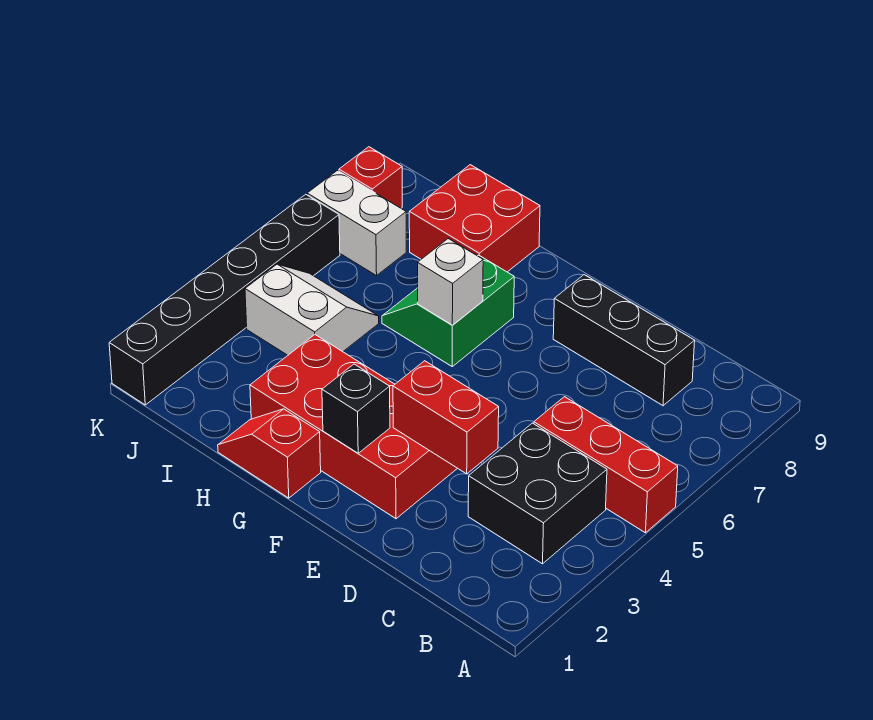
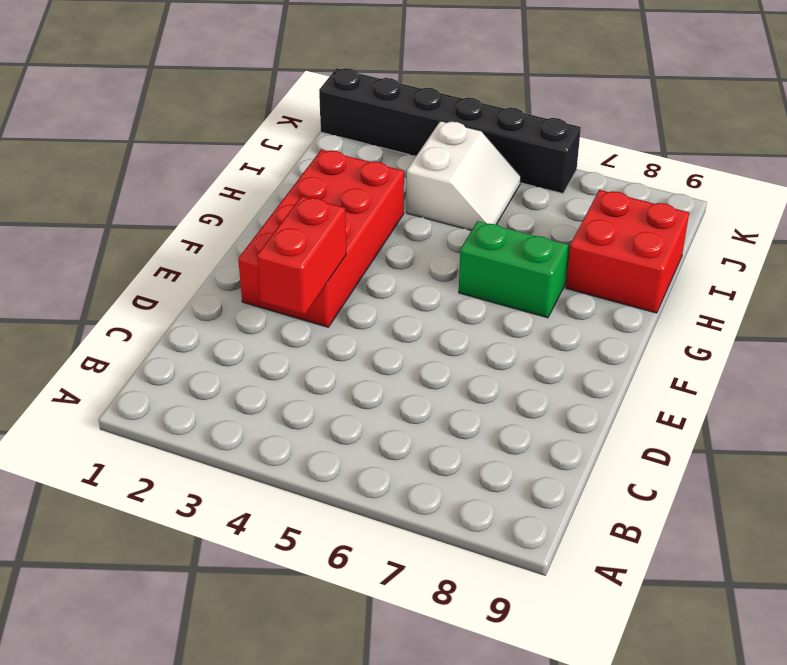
none -> red brick A5:C5 level 1
none -> black brick B3:C4 level 1
none -> black brick C8:E8 level 1

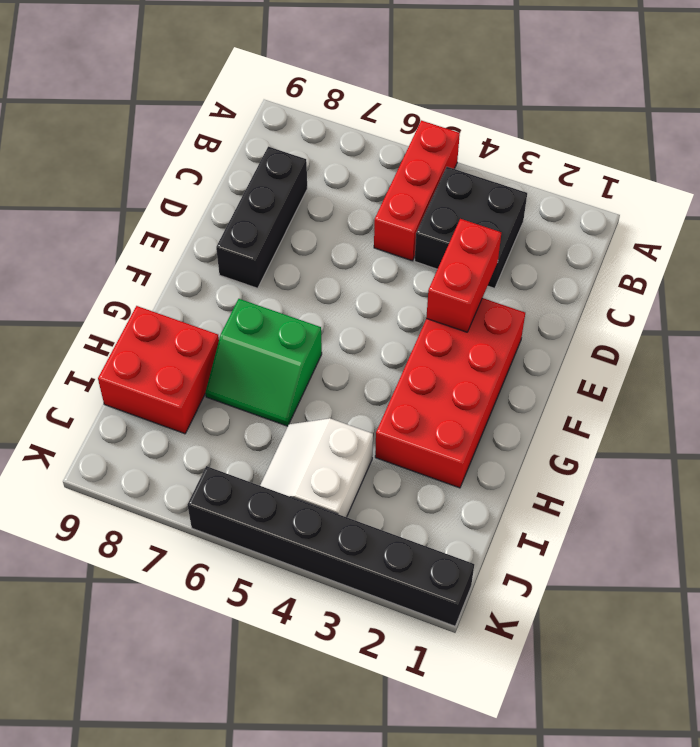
none -> red slope G1:H1 level 1 top G
none -> white brick J7:K7 level 1
none -> red brick K8 level 1

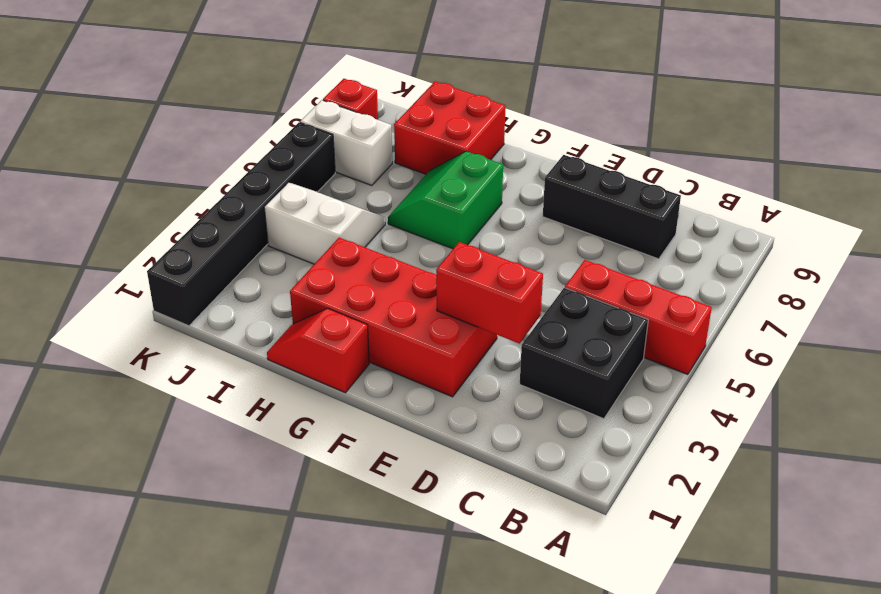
none -> black brick F2 level 2
none -> white brick G6 level 2

